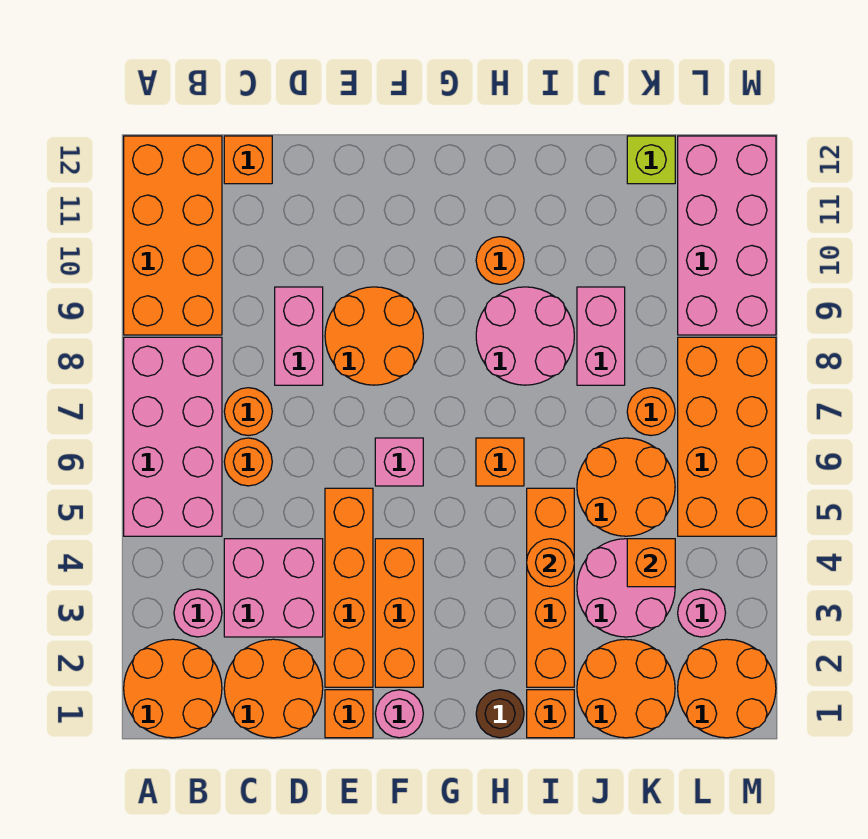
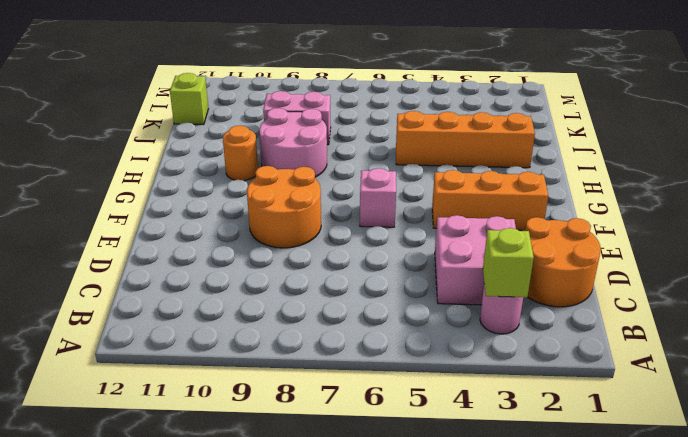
lime brick B3 level 2 -> none
none -> orange round brick A1:B2 level 1
none -> pink brick A5:B8 level 1
none -> orange brick A9:B12 level 1
none -> orange round brick C6 level 1

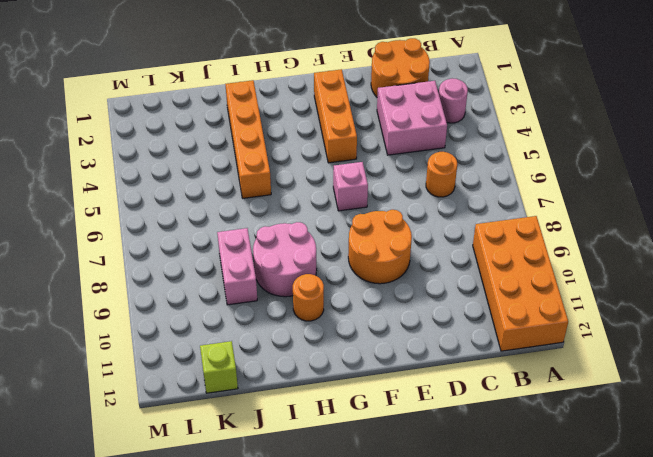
none -> orange round brick A1:B2 level 1
none -> pink brick A5:B8 level 1
none -> orange round brick C7 level 1
none -> orange brick C12 level 1

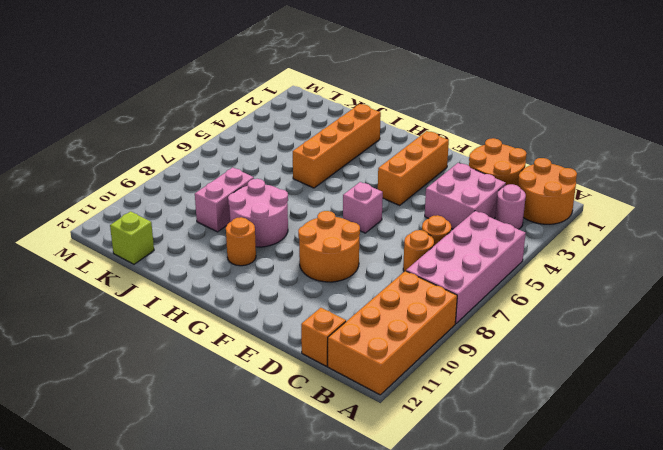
none -> pink brick D8:D9 level 1
none -> orange brick E1 level 1
none -> orange brick E2:E5 level 1
none -> pink round brick F1 level 1

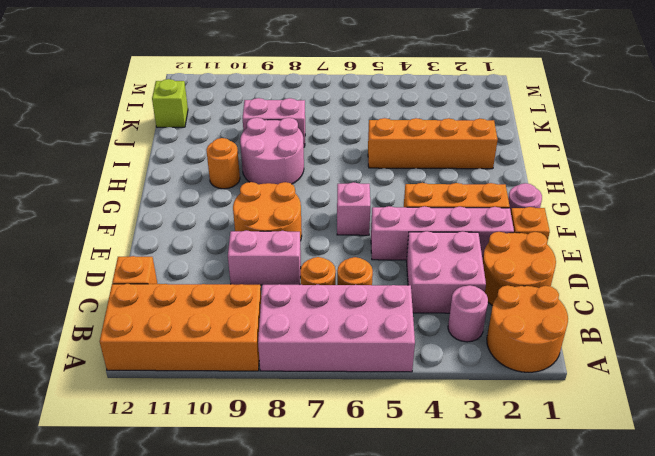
pink brick E2:E5 level 1 -> orange brick E2:E5 level 1
none -> brown round brick H1 level 1
none -> orange brick H6 level 1
none -> orange brick I1 level 1
none -> orange round brick J1:K2 level 1

